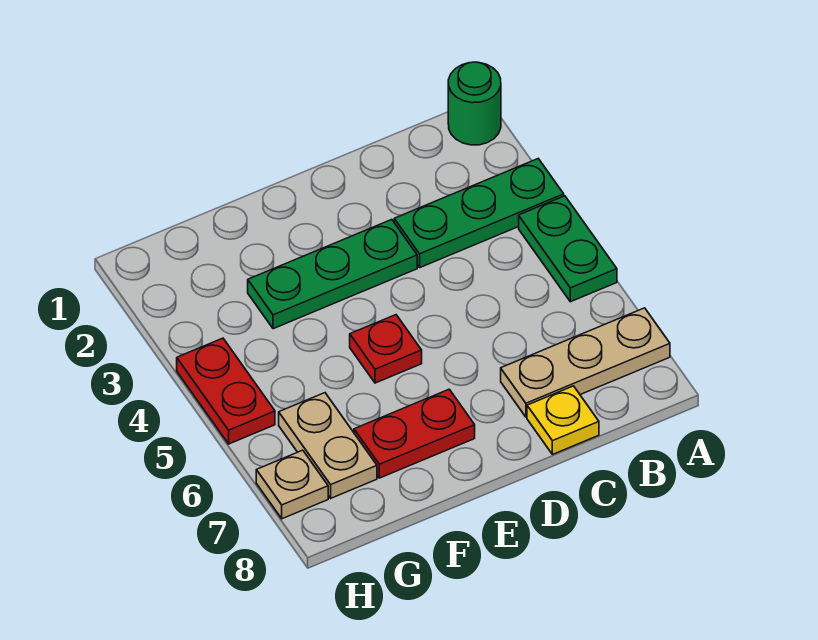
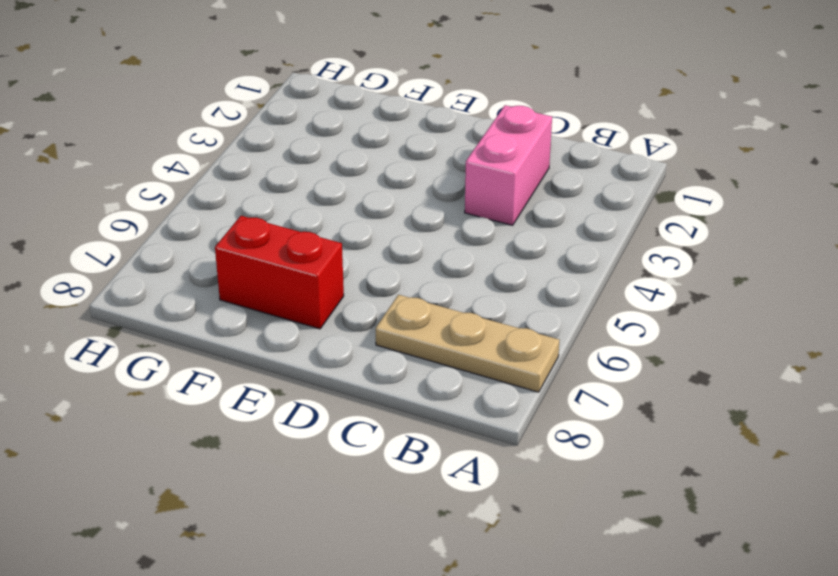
pink brick C2:C3 level 1 -> green plate A3:C3 level 1
red brick E7:F7 level 1 -> red plate E7:F7 level 1
none -> green round brick A1 level 1
none -> green plate A4:A5 level 1

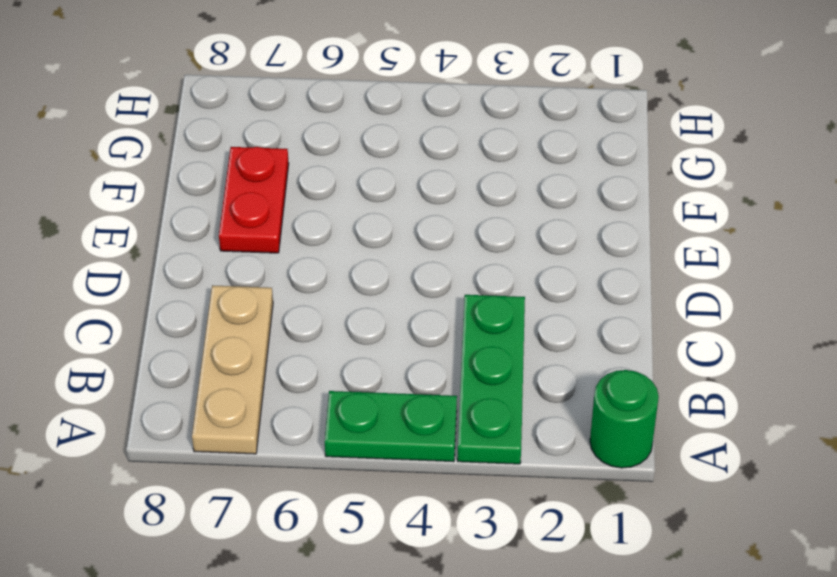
none -> yellow plate C8 level 1
none -> green plate D3:F3 level 1

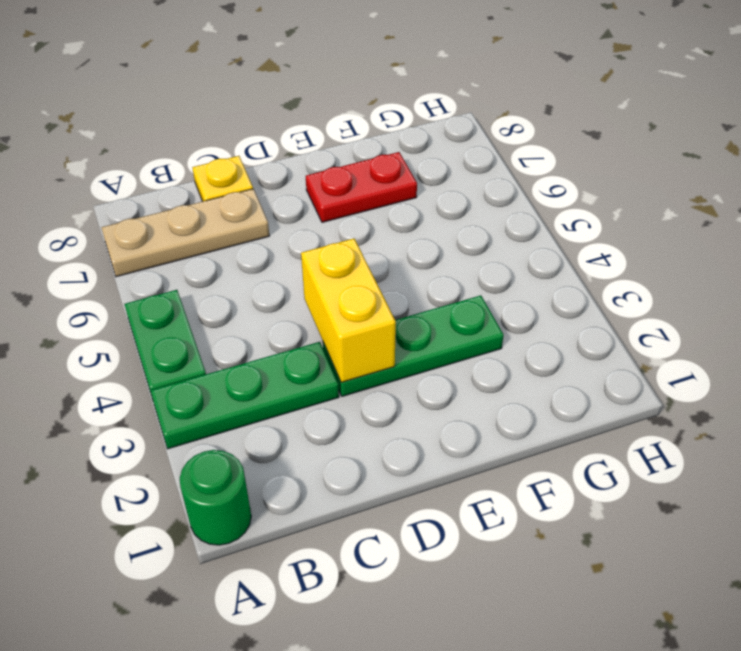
yellow brick D3:D4 level 2 -> none
none -> red plate E5 level 1
none -> tan plate G6:G7 level 1

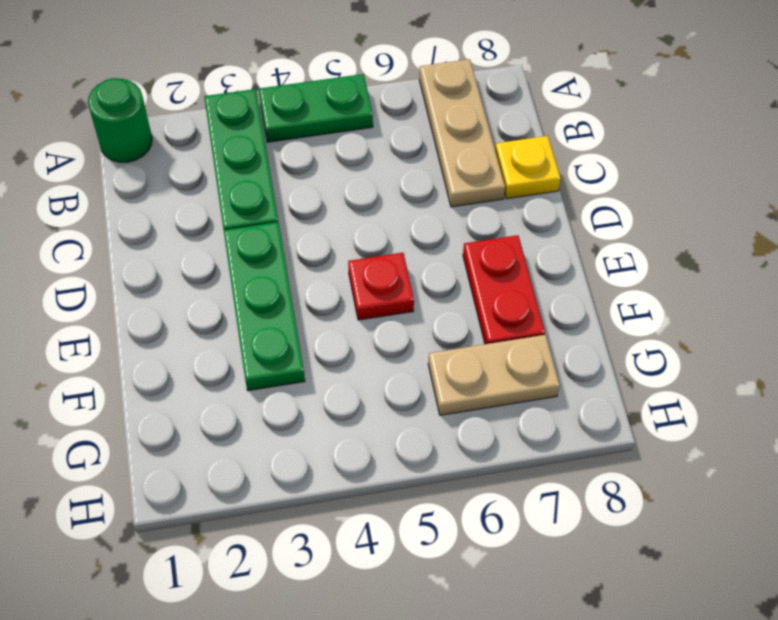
none -> red plate H4:H5 level 1
none -> tan plate H7 level 1

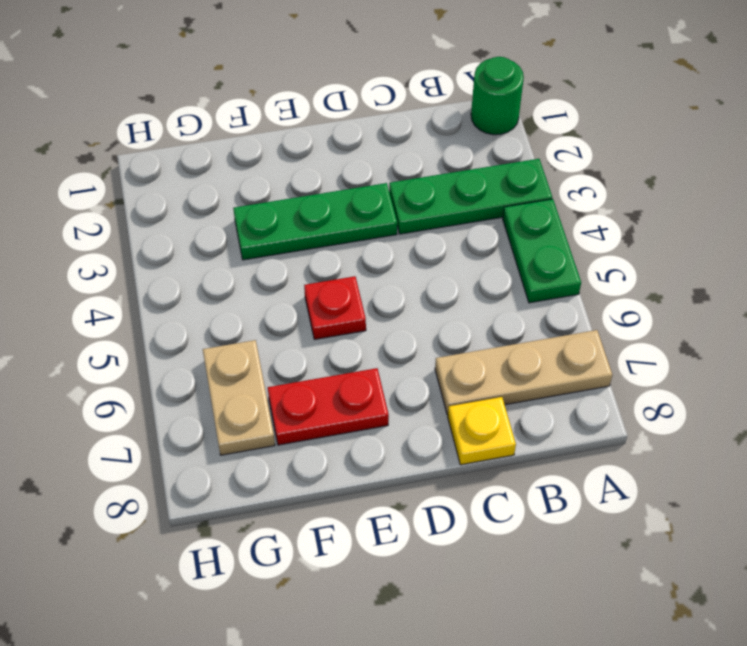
none -> red plate H4:H5 level 1
none -> tan plate H7 level 1

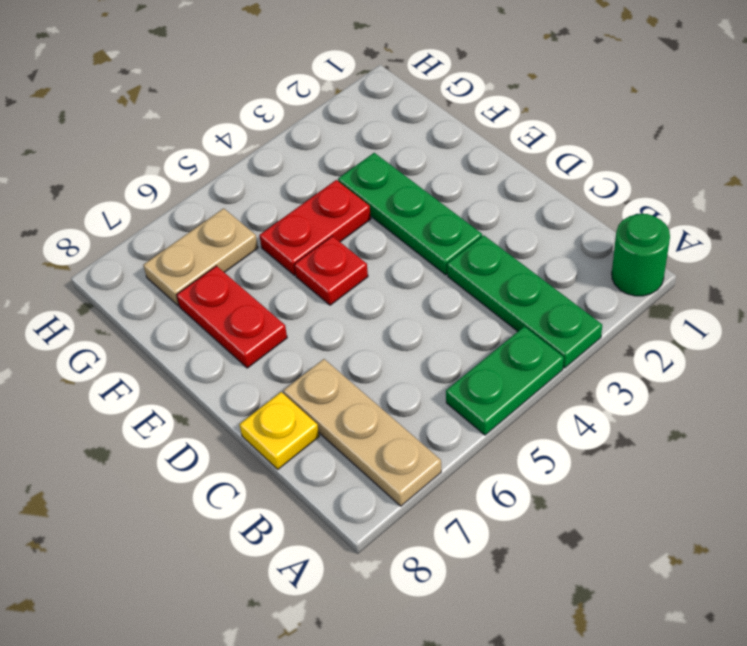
red plate F4:F5 level 1 -> red plate H4:H5 level 1
none -> tan plate H7 level 1

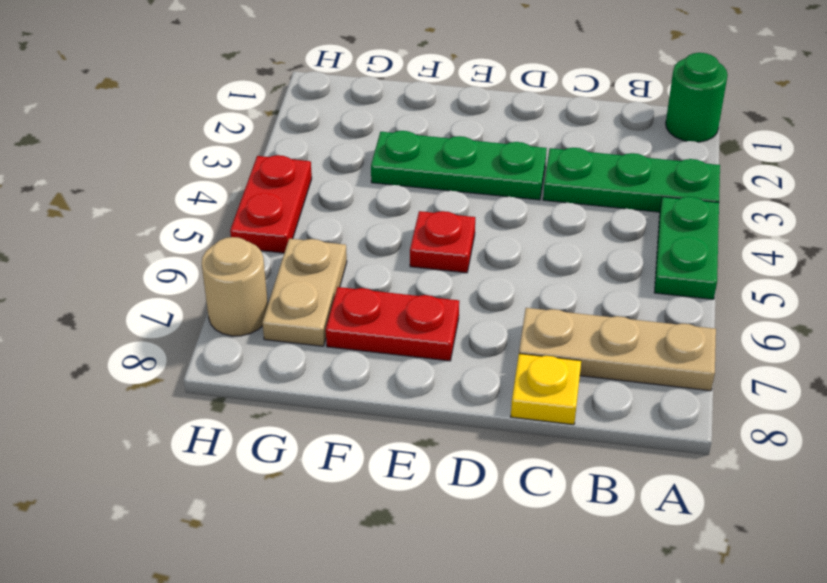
tan round brick H7 level 1 -> tan plate H7 level 1

